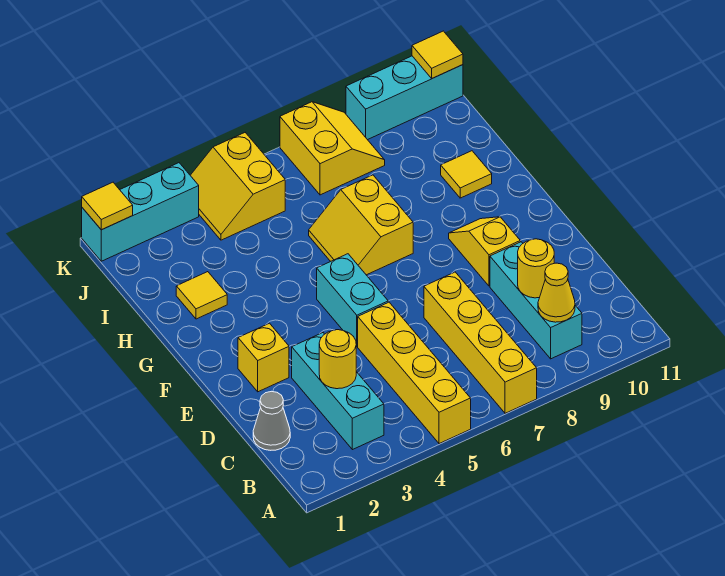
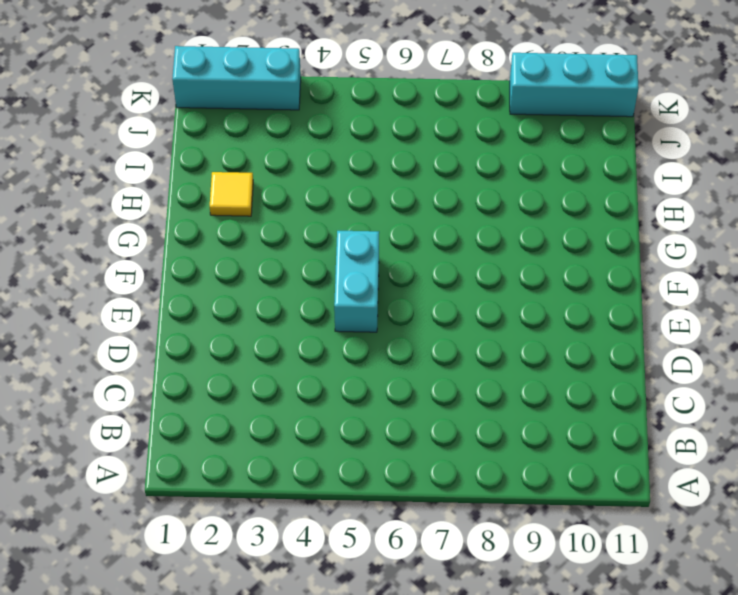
none -> yellow brick A5:D5 level 1
none -> yellow brick A7:D7 level 1
none -> cyan brick B3:D3 level 1

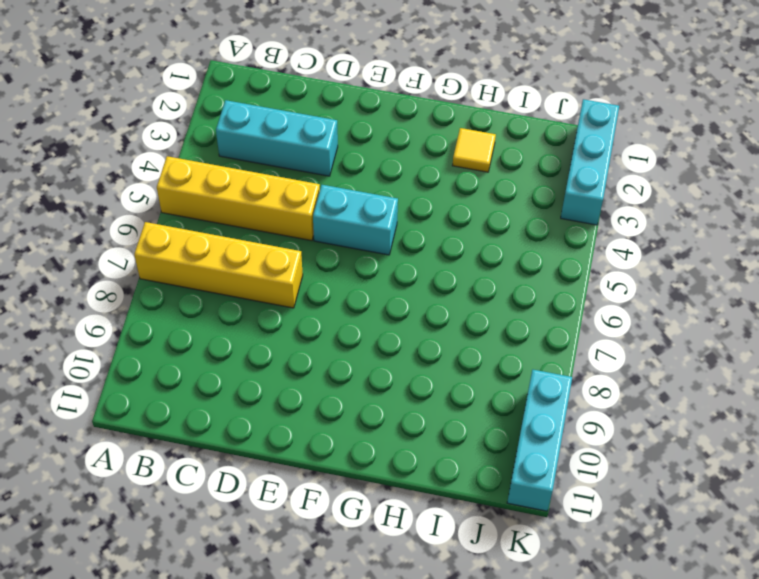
none -> cyan brick B9:D9 level 1
none -> grey cone C1 level 1
none -> yellow brick E2 level 1

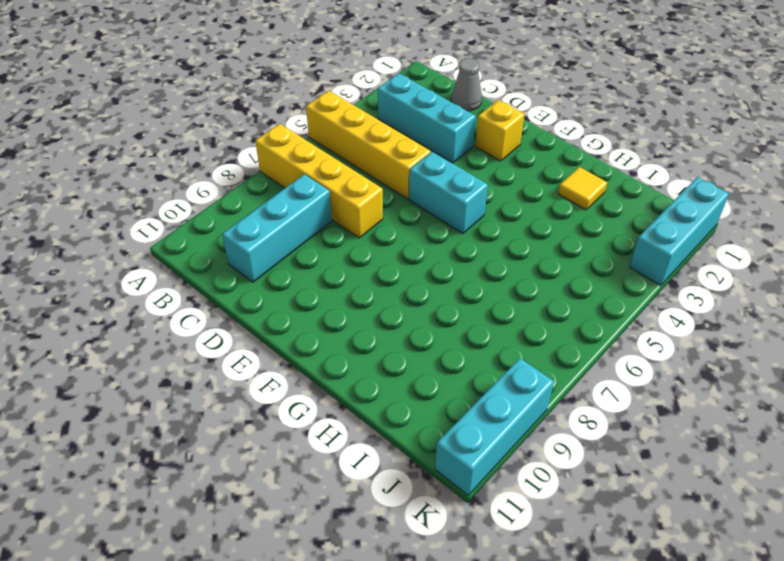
cyan brick C8:C10 level 1 -> cyan brick B9:D9 level 1
none -> yellow slope E9:F9 level 1 top E
none -> yellow slope G6:H7 level 1 top 7
none -> yellow tile H10 level 1

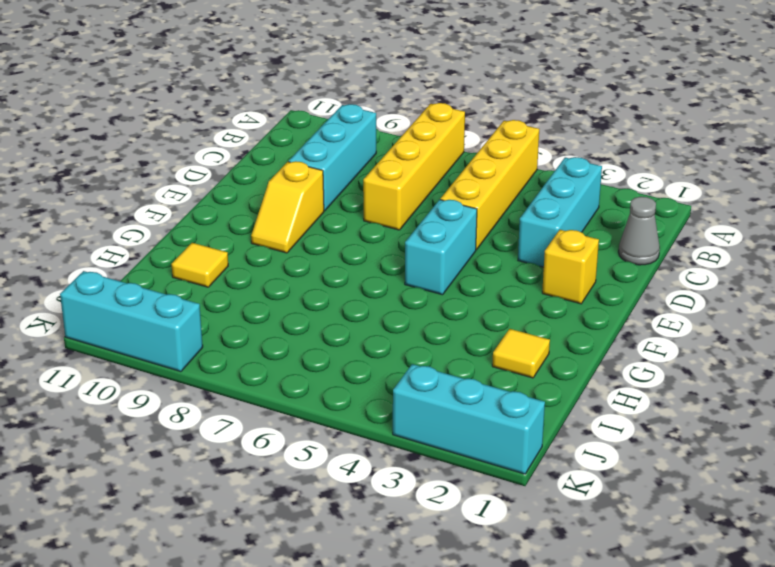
none -> yellow slope G6:H7 level 1 top 7
none -> yellow slope J4:K5 level 1 top 5
none -> yellow slope J7:K8 level 1 top 7

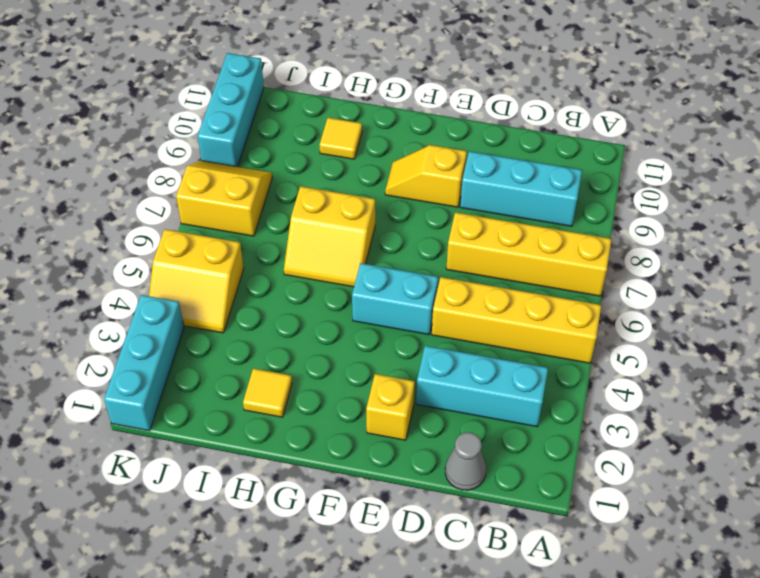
none -> yellow cone B9 level 2
none -> yellow round brick C3 level 2
none -> yellow round brick C9 level 2

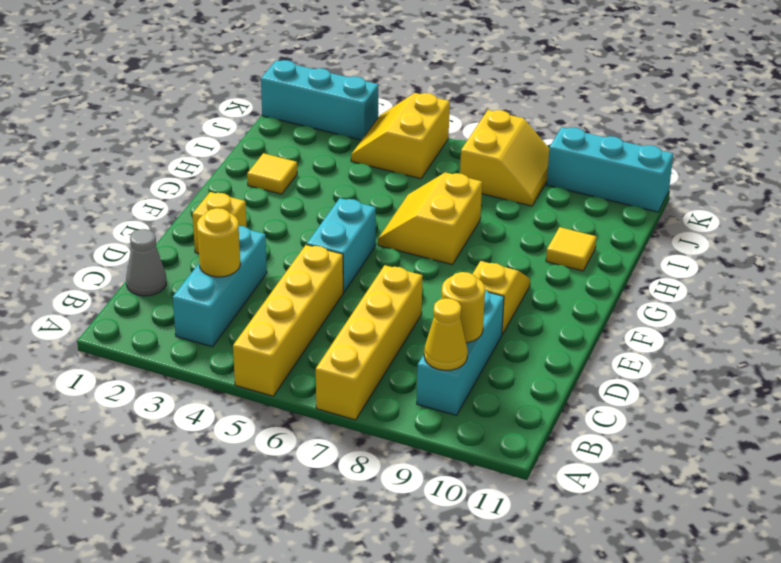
none -> yellow tile K1 level 2
none -> yellow tile K11 level 2

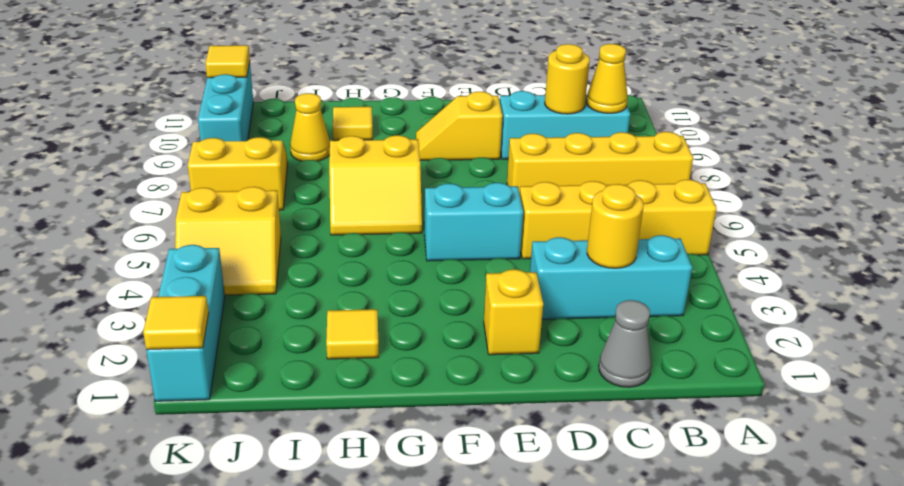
yellow cone I9 level 1 -> none

